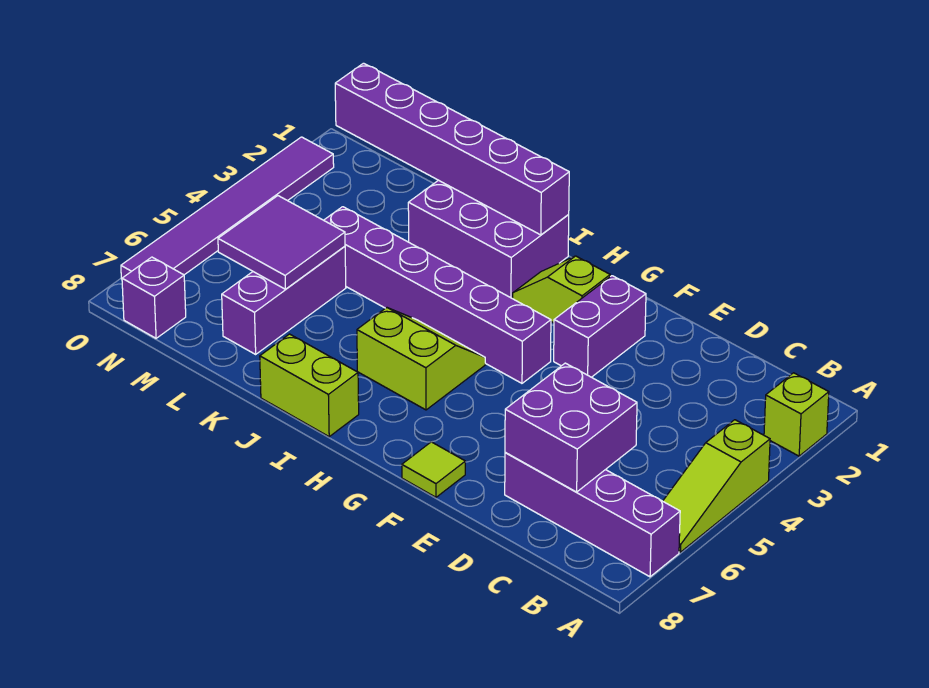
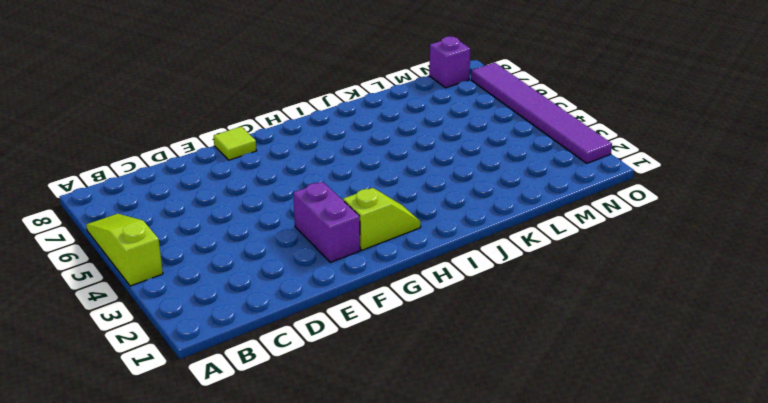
none -> lime brick A2 level 1
none -> purple brick A7:D7 level 1
none -> purple brick G4:L4 level 1

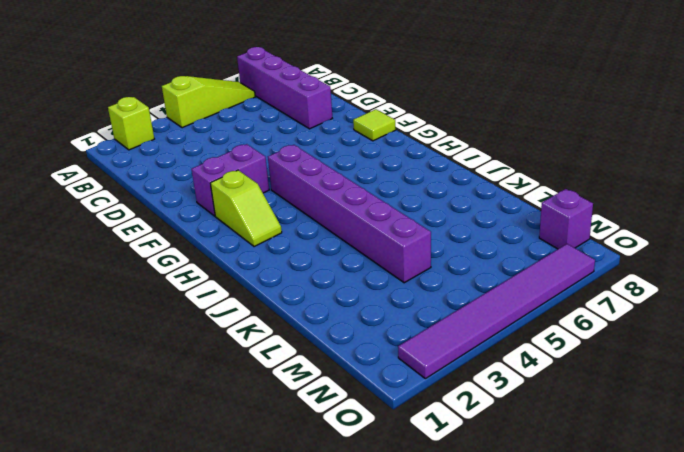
none -> lime slope H5:I6 level 1 top 6
none -> purple brick I1:K2 level 1
none -> lime brick I8:J8 level 1

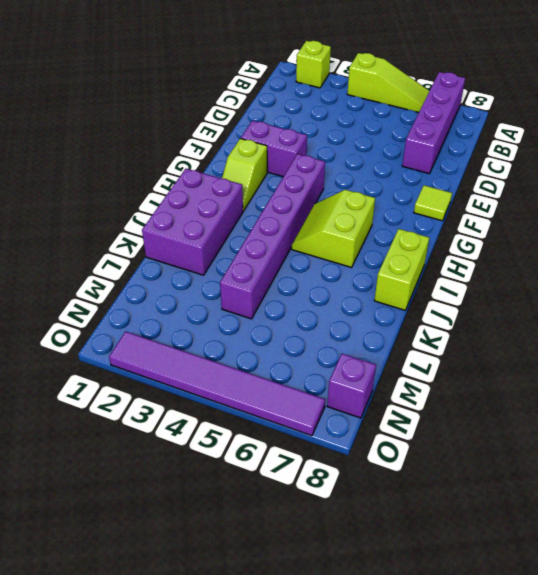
none -> purple brick L5:L7 level 1
none -> purple brick C6:D7 level 2
none -> purple brick I1:N1 level 2

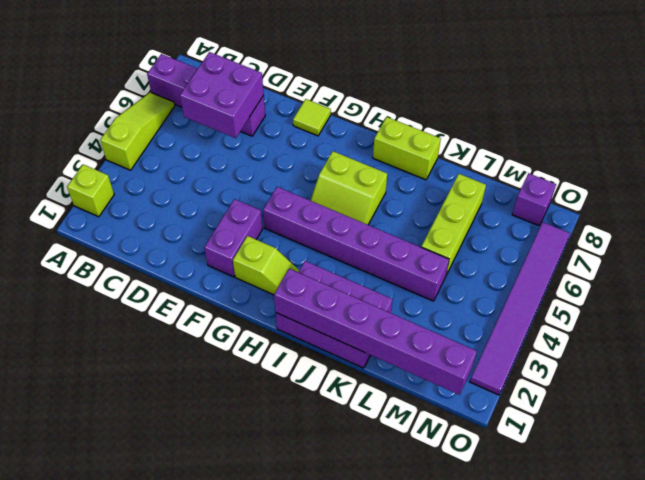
lime brick L5:L7 level 1 -> purple brick L5:L7 level 1
none -> purple tile L5:M6 level 2

